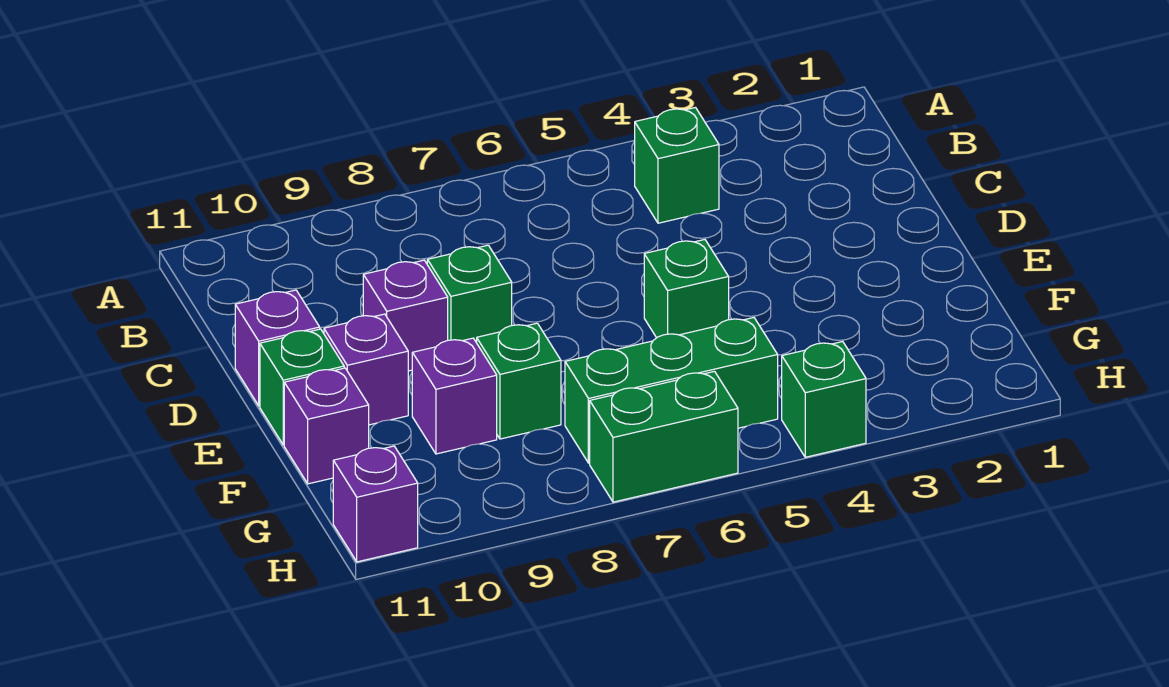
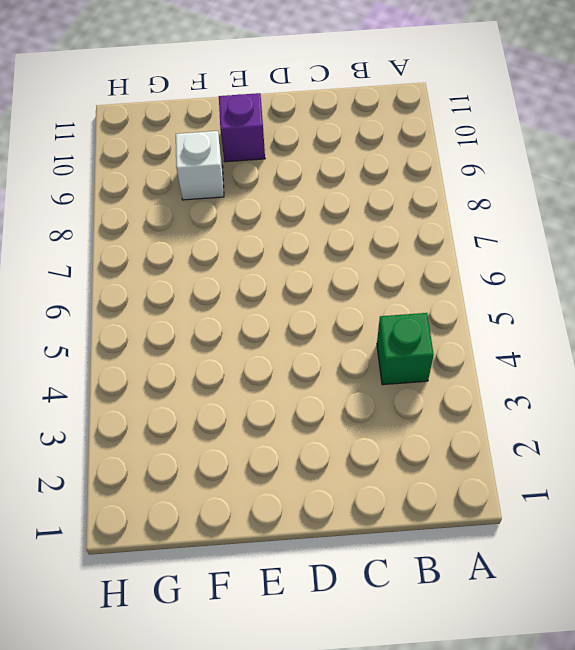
white brick F9 level 1 -> purple brick F9 level 1
none -> green brick D8 level 1
none -> purple brick D9 level 1
none -> purple brick D11 level 1

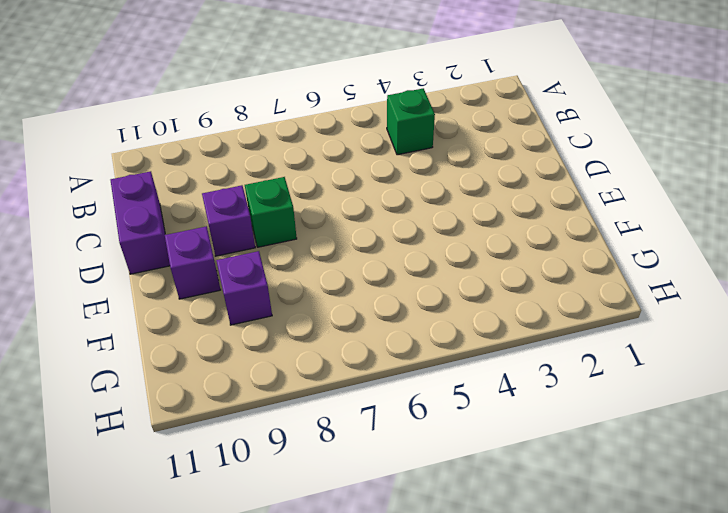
purple brick C11:D11 level 1 -> purple brick D11 level 1
none -> green brick E5 level 1
none -> green brick E11 level 1
none -> green brick F8 level 1

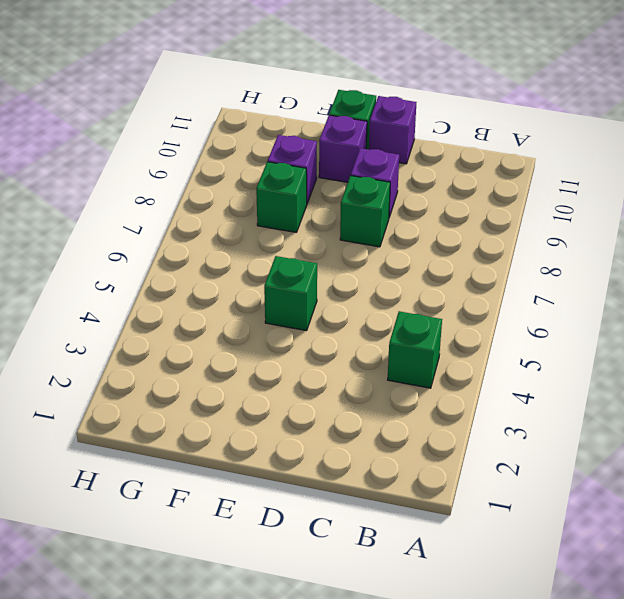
none -> purple brick F11 level 1
none -> green brick G5:G7 level 1
none -> green brick H4 level 1

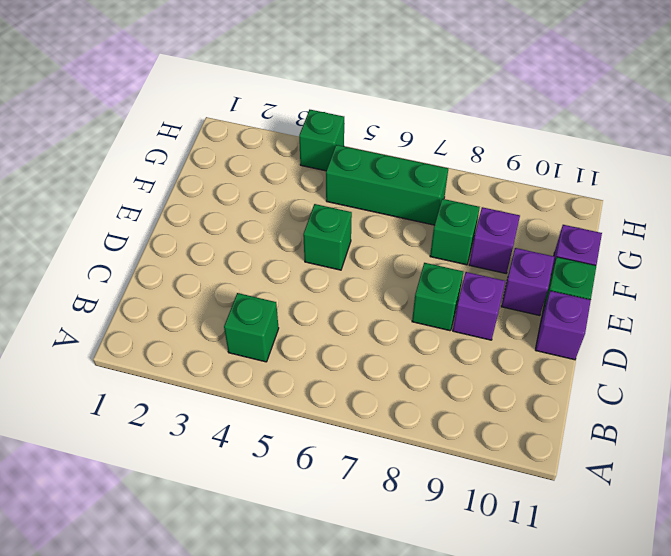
none -> green brick H6:H7 level 1
none -> purple brick H11 level 1

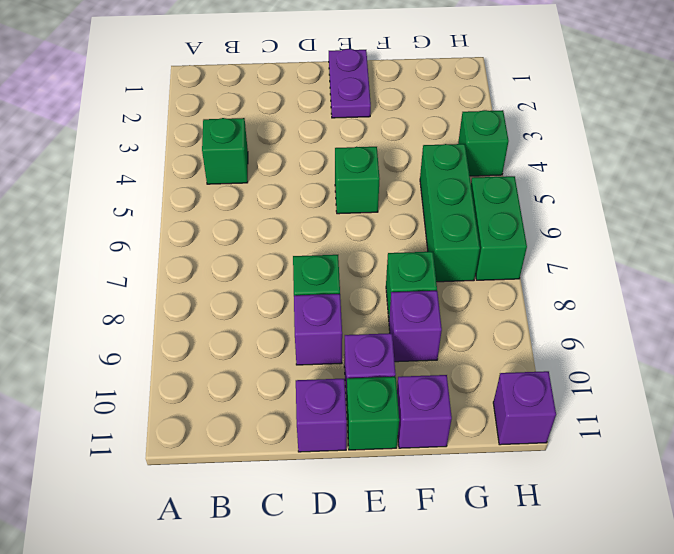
purple plate E1:E2 level 1 -> none

